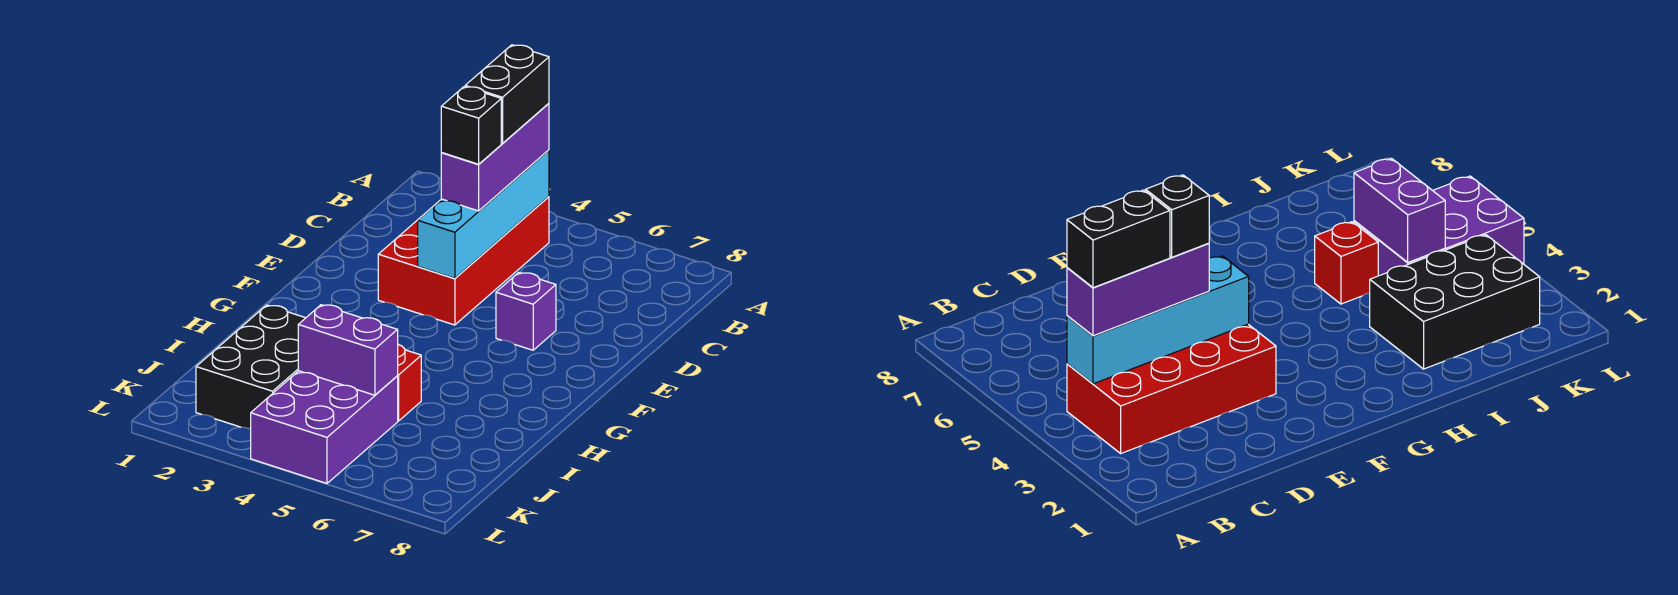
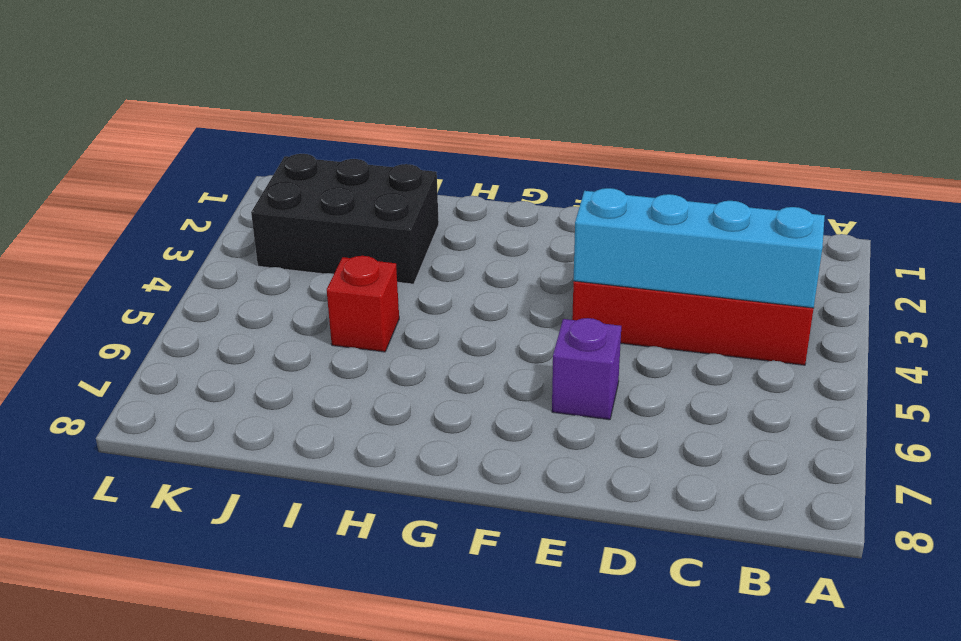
none -> purple brick J4:L5 level 1
none -> purple brick J4:J5 level 2

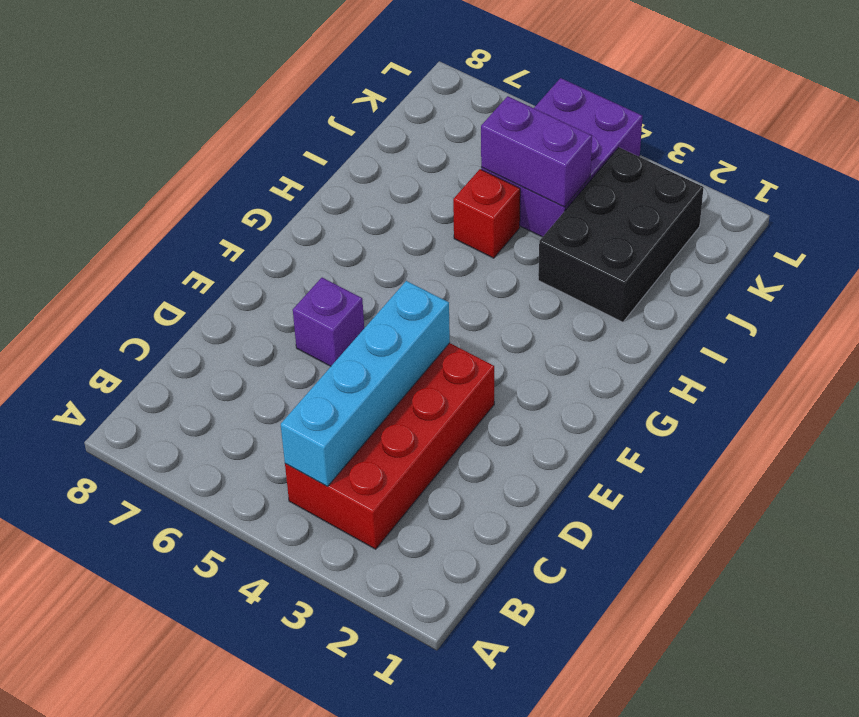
none -> purple brick B4:D4 level 3
none -> black brick B4:C4 level 4

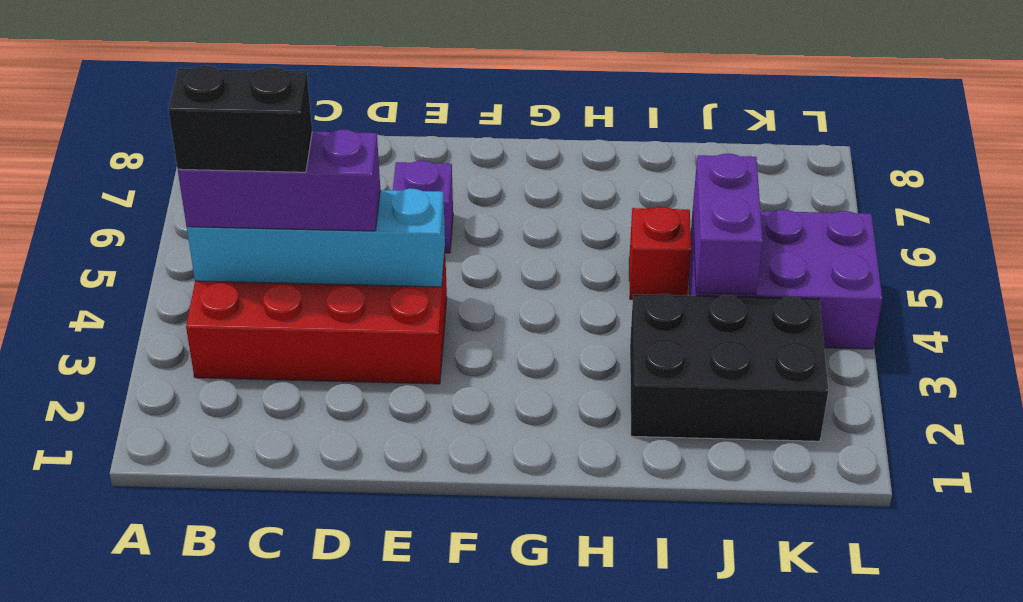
none -> black brick D4 level 4

